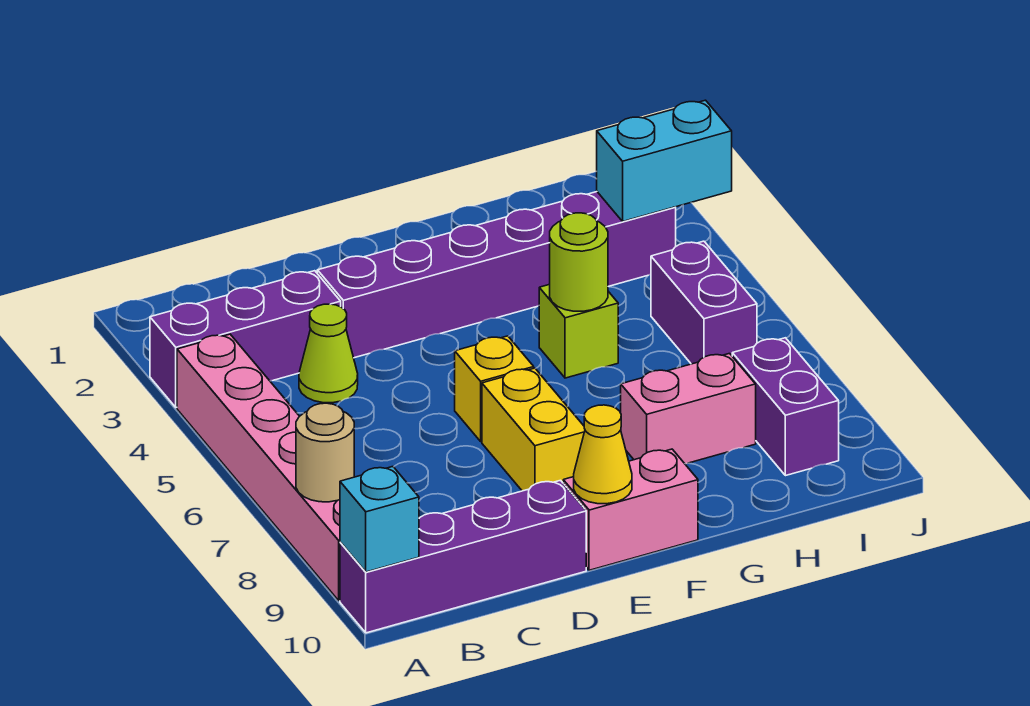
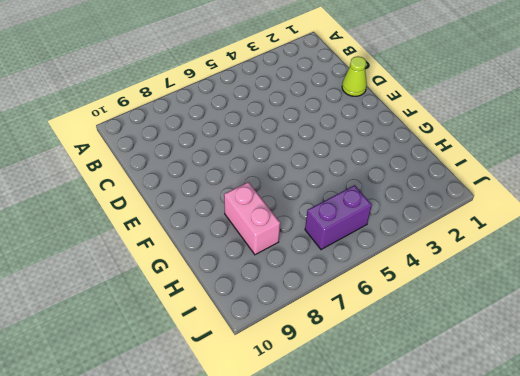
lime cone D1 level 1 -> lime cone C4 level 1
none -> purple brick A3:C3 level 1
none -> pink brick A4:A9 level 1
none -> purple brick A10:D10 level 1

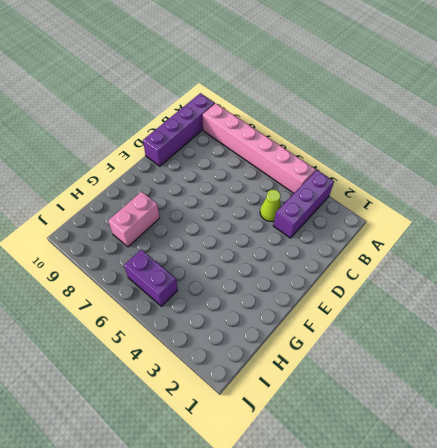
none -> purple brick D3:I3 level 1
none -> yellow brick E6 level 1
none -> yellow brick E7:E8 level 1

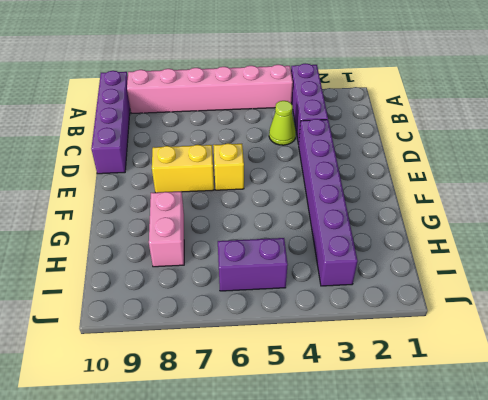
none -> pink brick E10:F10 level 1
none -> lime brick G5 level 1
none -> purple brick I8:I9 level 1

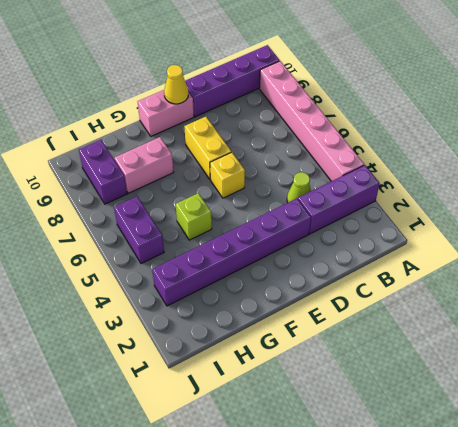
none -> tan round brick A8 level 2
none -> cyan brick A10 level 2
none -> lime round brick G5 level 2

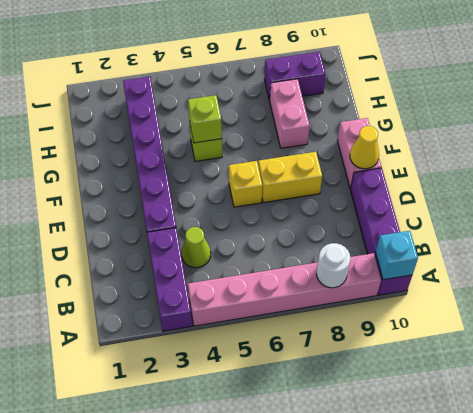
white round brick A8 level 2 -> tan round brick A8 level 2
lime brick G5 level 2 -> lime round brick G5 level 2
none -> purple brick I5:I6 level 1
none -> cyan brick I3:J3 level 2

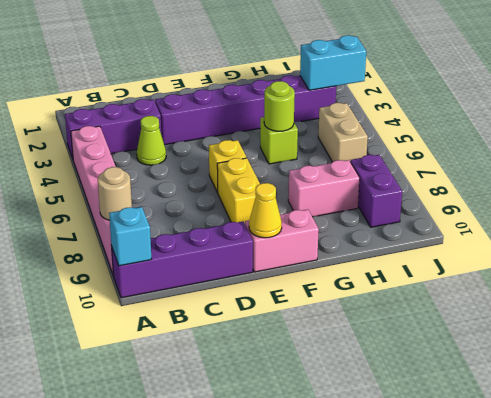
tan brick I5:I6 level 1 -> purple brick I5:I6 level 1

